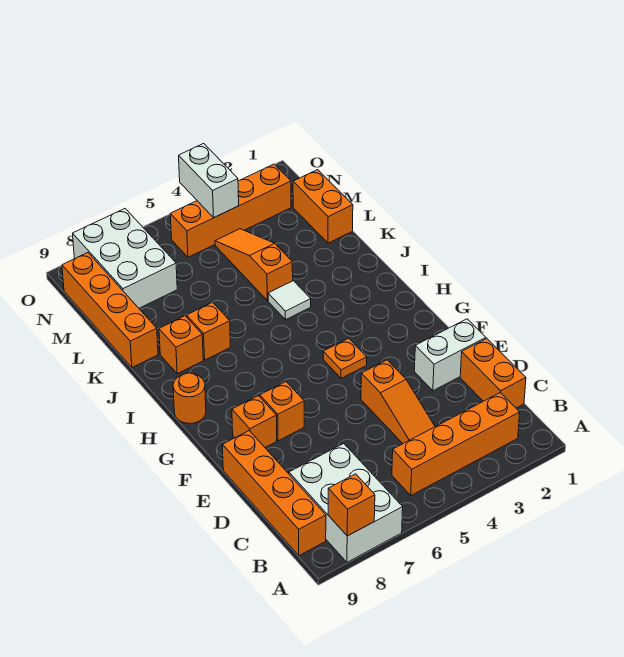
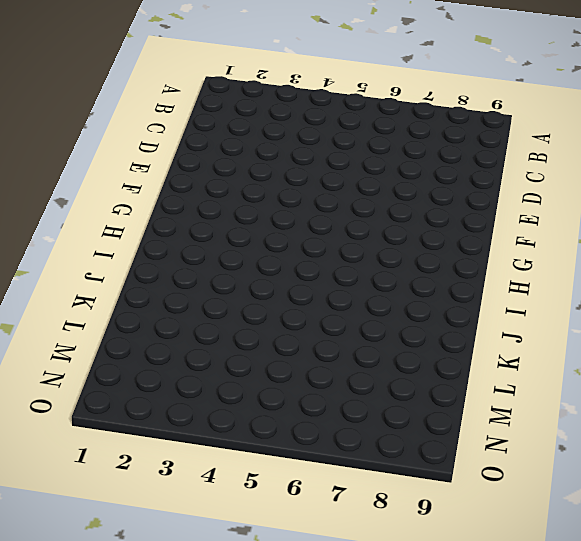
none -> white brick A7:C8 level 1
none -> orange brick B2:B5 level 1
none -> orange brick B9:E9 level 1

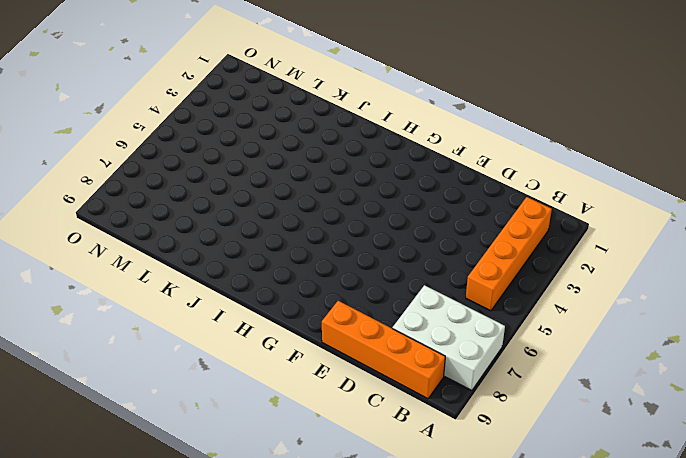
none -> orange brick C1:D1 level 1
none -> orange slope C4:E4 level 1 top E
none -> white brick E1:E2 level 1

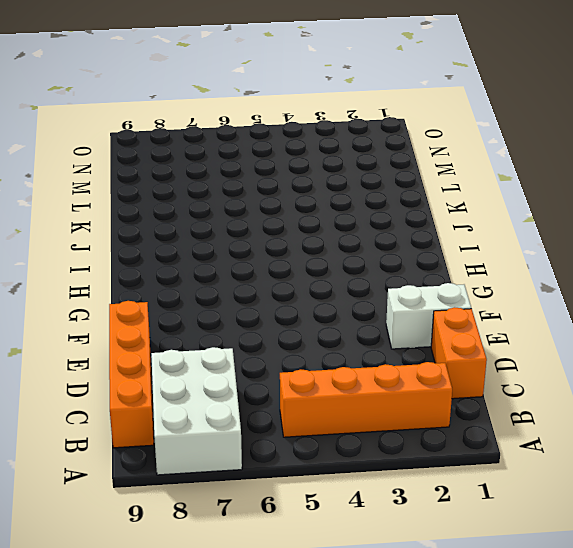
none -> orange slope C4:E4 level 1 top E
none -> orange brick F7 level 1
none -> orange brick F8 level 1

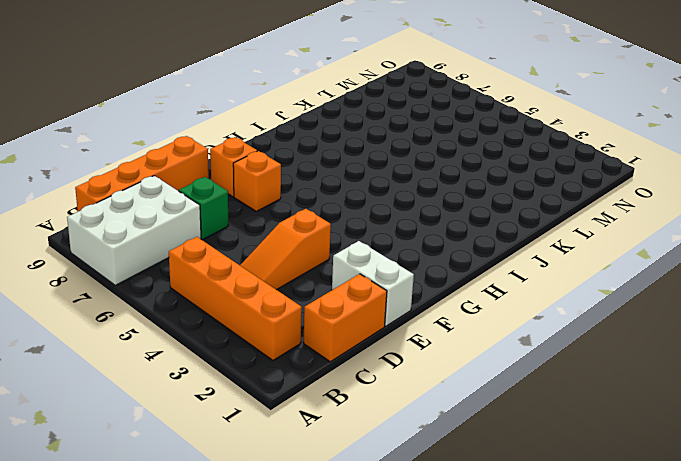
green brick D7 level 1 -> none
none -> orange plate G4 level 1
none -> orange round brick H9 level 1
none -> white tile J4 level 1

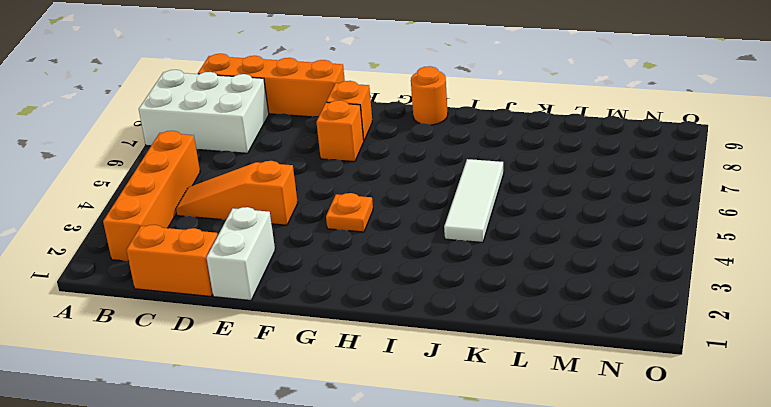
white tile J4:J6 level 1 -> white tile J4 level 1
none -> orange brick J7 level 1
none -> orange brick J8 level 1
none -> orange slope K4:M4 level 1 top K

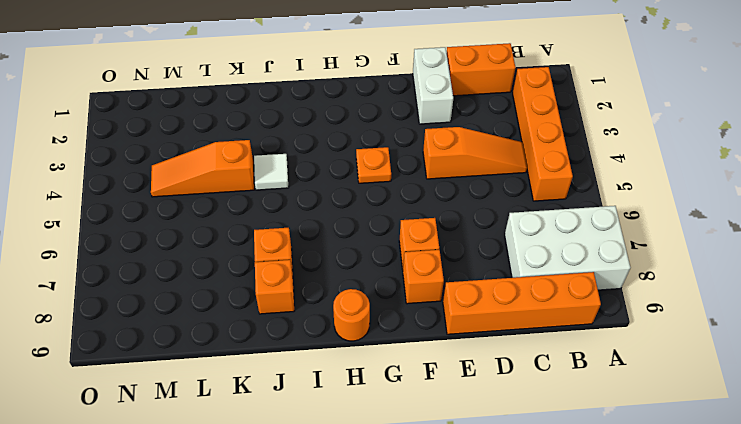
none -> orange brick K9:N9 level 1
none -> orange brick L1:M1 level 1
none -> white brick M7:O8 level 1

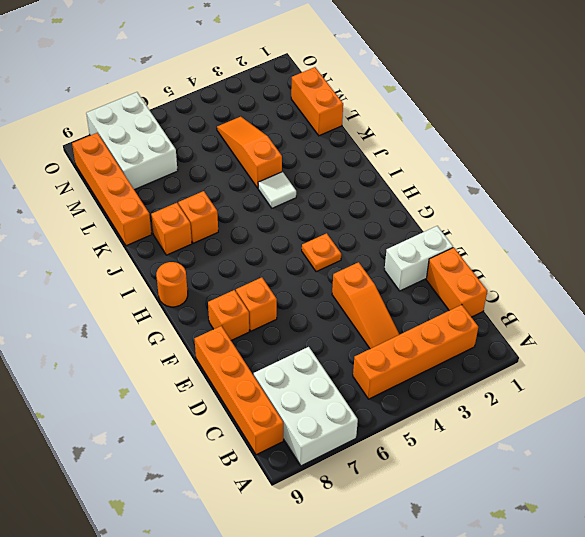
none -> orange brick N2:N5 level 1
none -> orange brick A8 level 2
none -> white brick N4:O4 level 2

